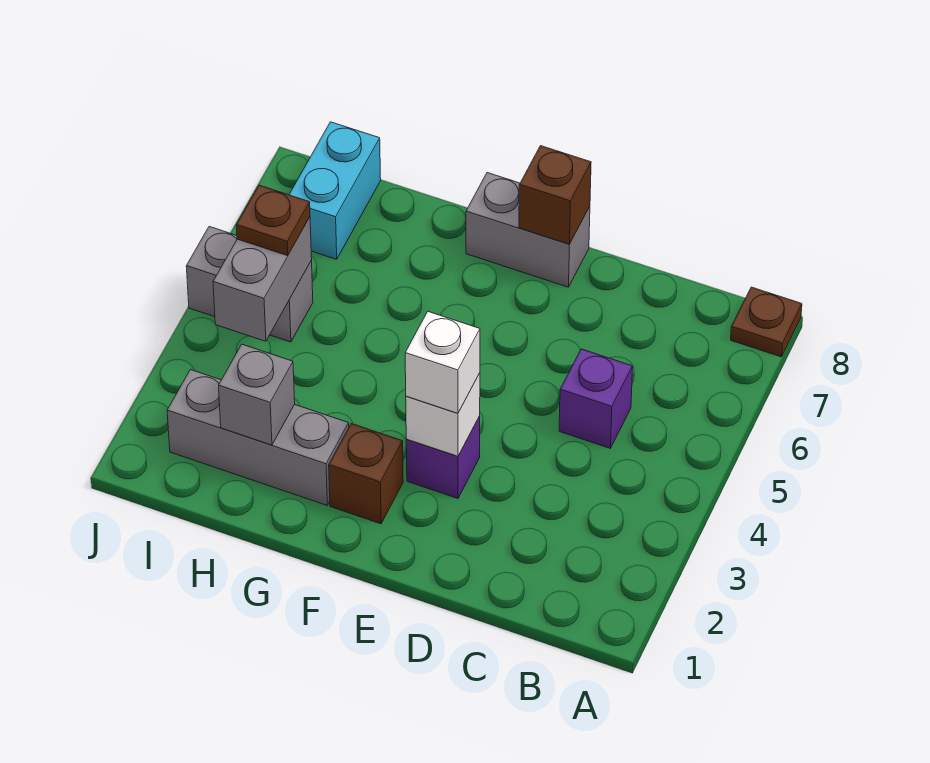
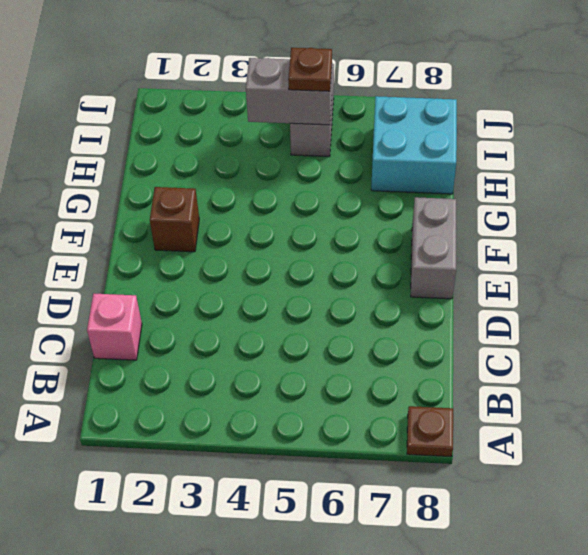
pink brick C1 level 1 -> none
cyan brick H7:I8 level 1 -> cyan brick I7:I8 level 1
none -> purple brick C5 level 1
none -> purple brick E3 level 1
none -> grey brick G2:I2 level 1

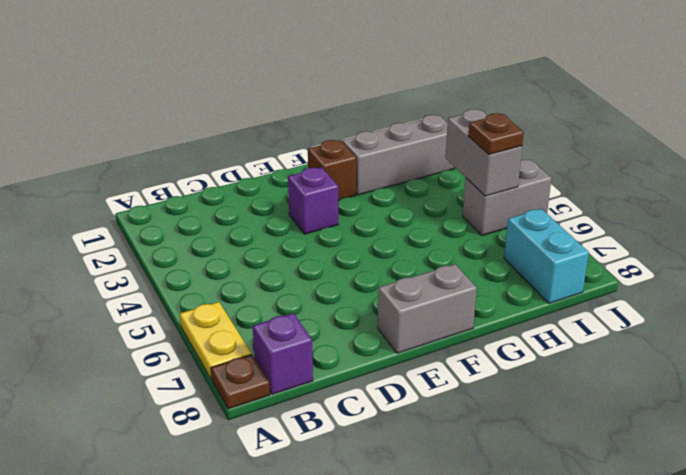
yellow plate A6:A7 level 1 -> none
purple brick B8 level 1 -> purple brick C5 level 1
none -> white brick E3 level 2
none -> brown brick E8 level 2
none -> grey brick H2 level 2

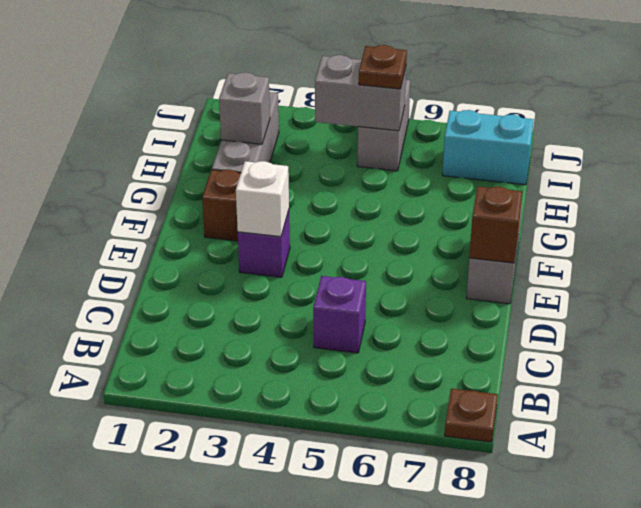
none -> white brick E3 level 3

